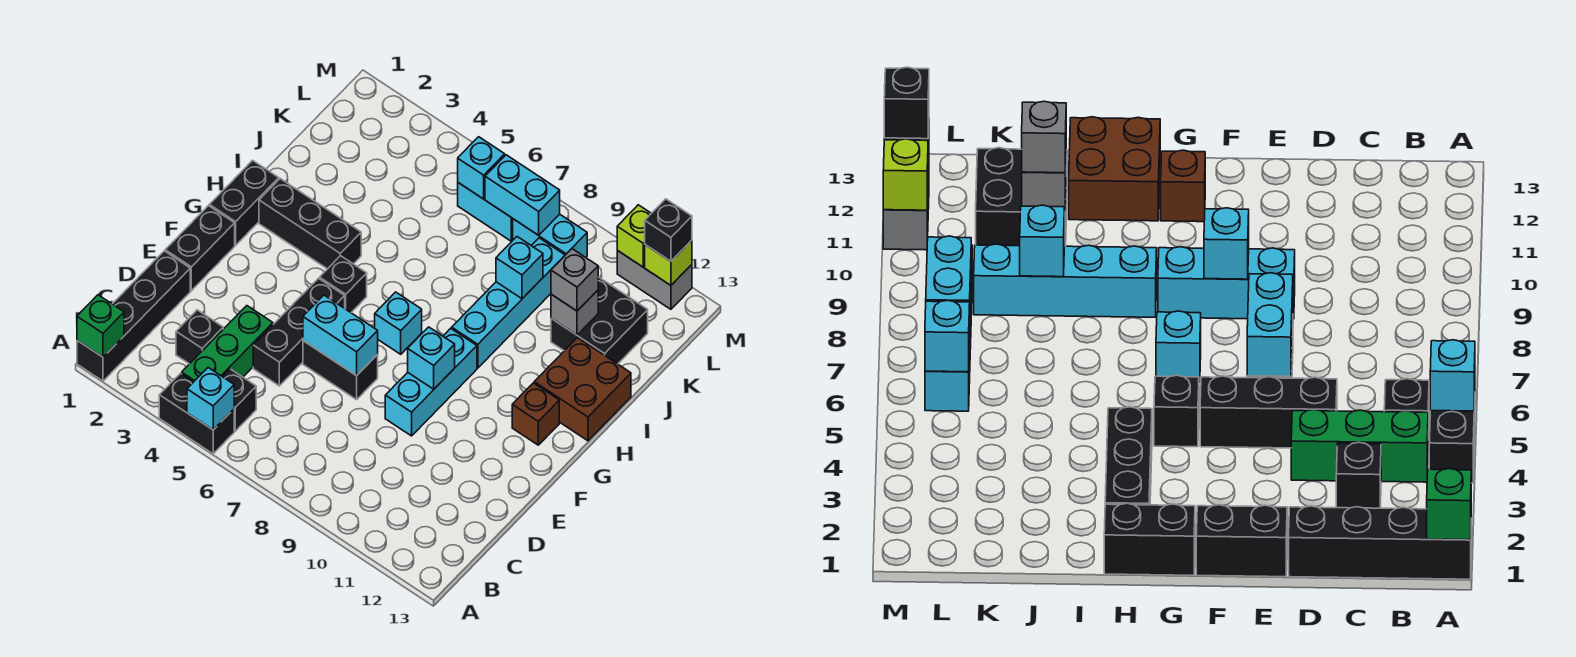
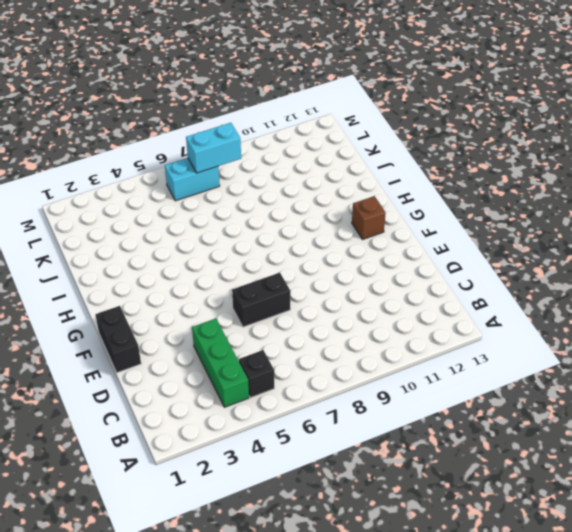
none -> black brick A1:D1 level 1
none -> black brick A4:A5 level 1
none -> black brick C3 level 1
none -> black brick D5:F5 level 1

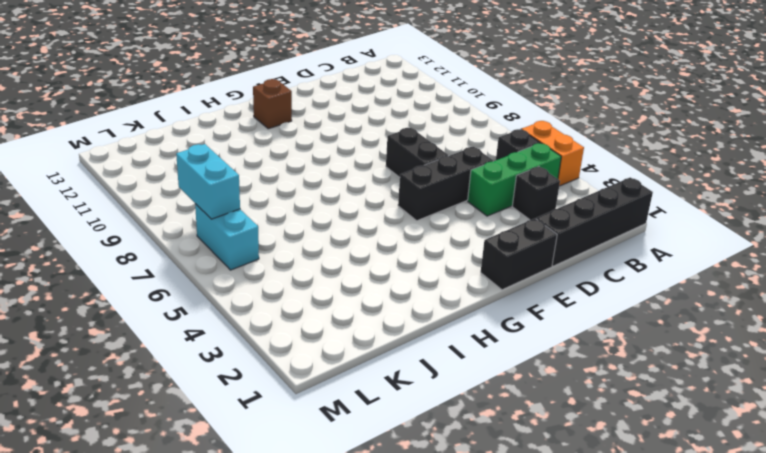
orange brick A4:A5 level 1 -> black brick A4:A5 level 1
none -> cyan brick E9:G9 level 1
none -> black brick G1:H1 level 1
none -> black brick G5 level 1
none -> cyan brick G7 level 1

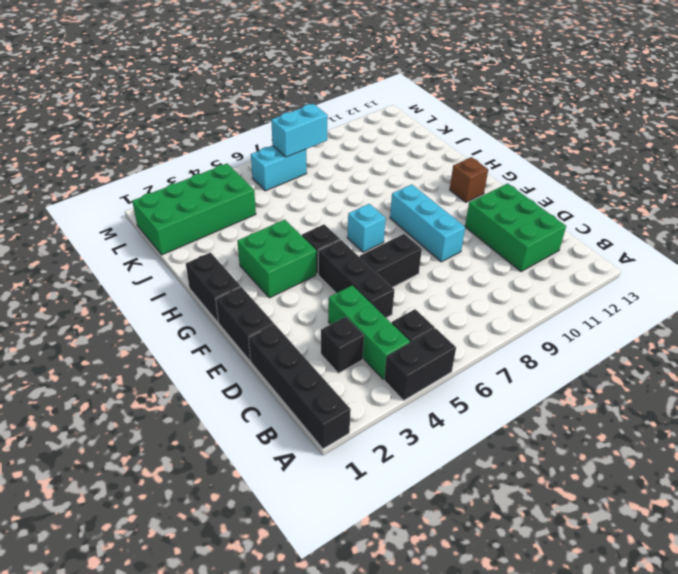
green brick C11:E12 level 1 -> none
green brick G3:H4 level 1 -> black brick H2:H4 level 1
green brick K1:L4 level 1 -> none
none -> cyan brick H9:K9 level 1
none -> brown brick H12:I13 level 1
none -> black brick J11:K12 level 1
none -> cyan brick L8:L9 level 1

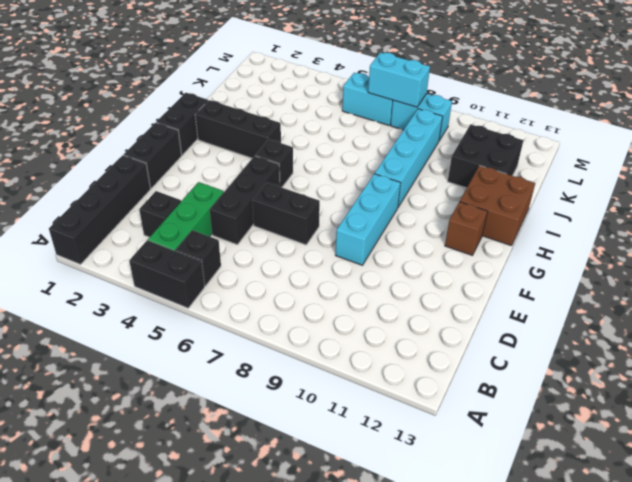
none -> cyan brick G7 level 1
none -> grey brick M11:M12 level 1
none -> green brick A1 level 2
none -> cyan brick A5 level 2

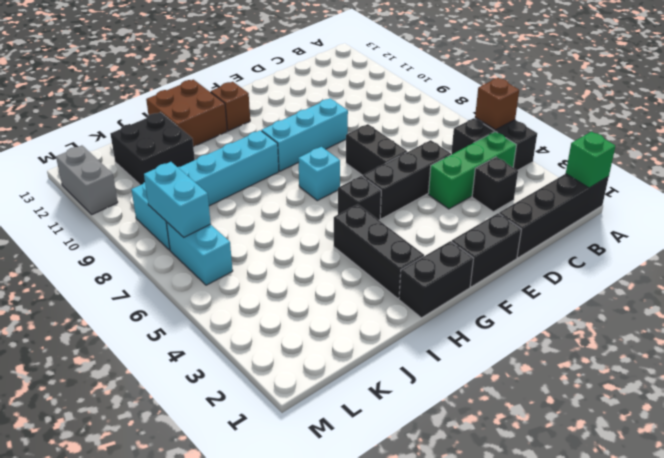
brown brick A5 level 2 -> cyan brick A5 level 2
none -> cyan brick E6:E7 level 2
none -> cyan brick F9 level 2
none -> cyan brick J9 level 2
none -> grey brick J11 level 2

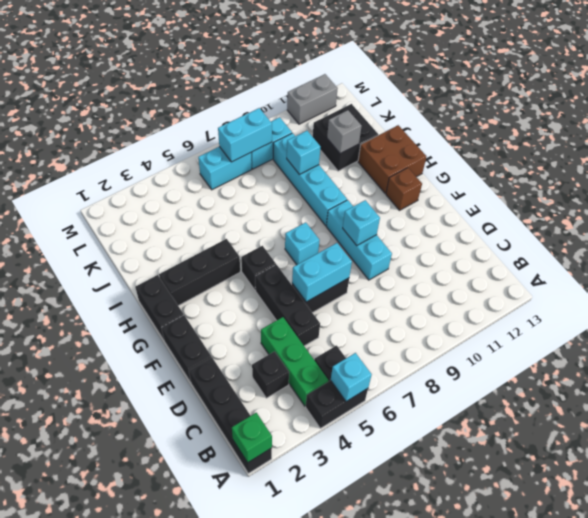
none -> cyan brick L6 level 2
none -> lime brick M11 level 2
none -> lime brick M12 level 2
none -> grey brick J11 level 3

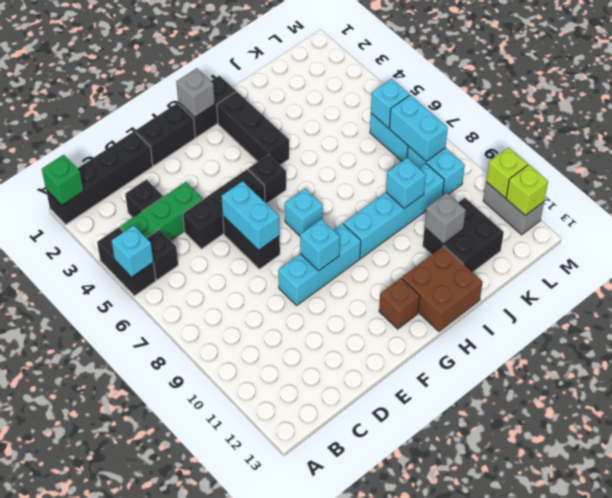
grey brick G1 level 2 -> grey brick J11 level 3
none -> black brick M12 level 3

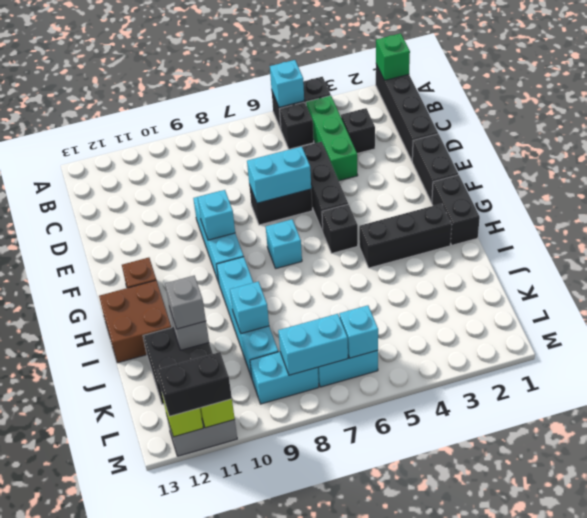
black brick M11:M12 level 3 -> black brick M12 level 3

